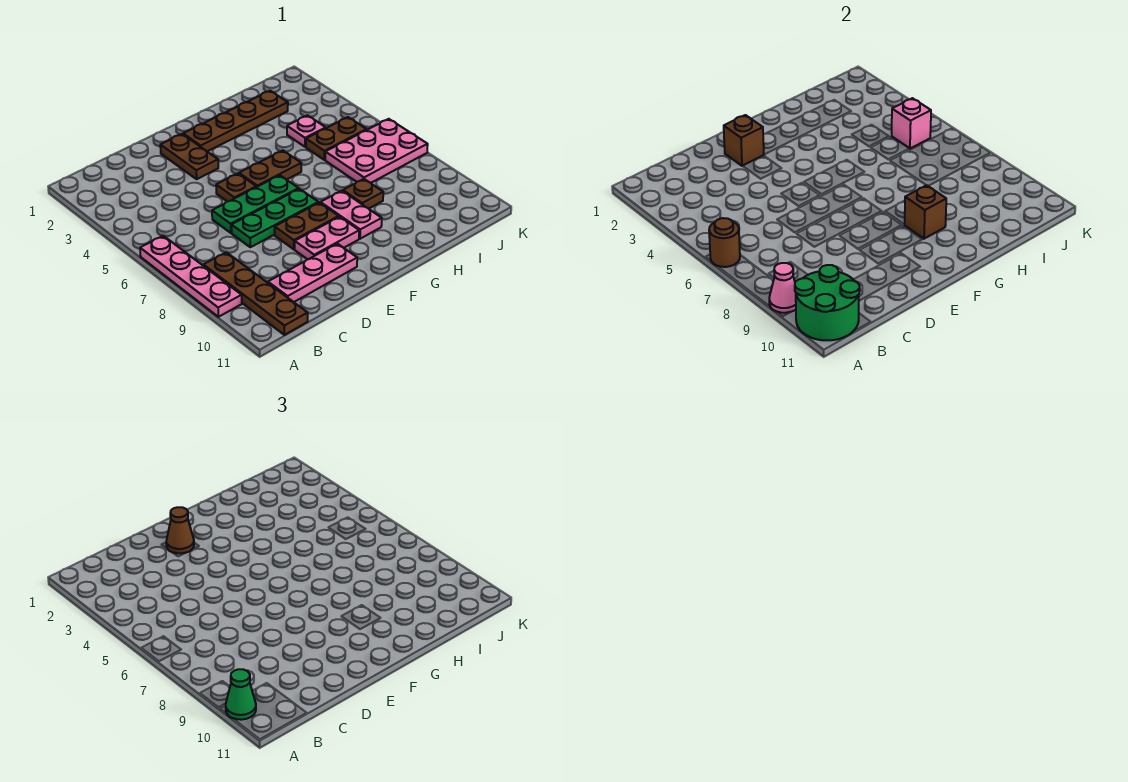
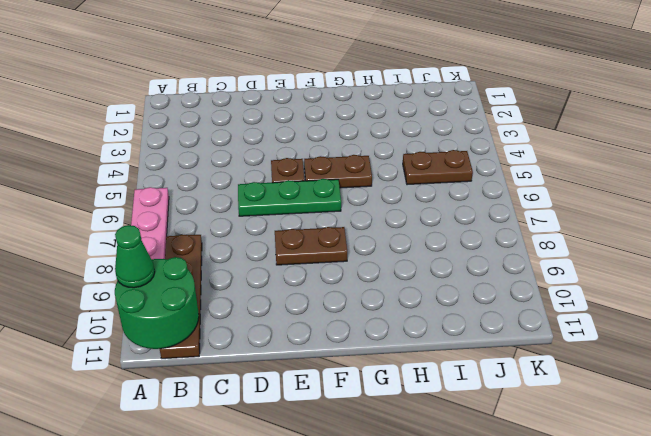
none -> pink plate C10:E10 level 1
none -> green plate D7:F7 level 1
none -> brown plate E2:E3 level 1

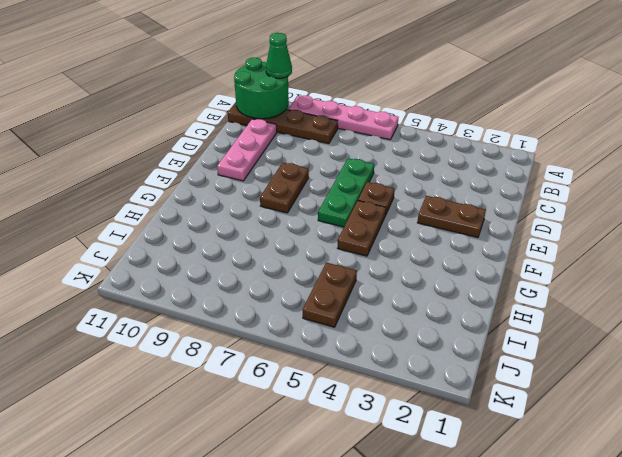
none -> green plate D7:F7 level 1
none -> pink plate E9:F9 level 1
none -> brown plate F2:I2 level 1

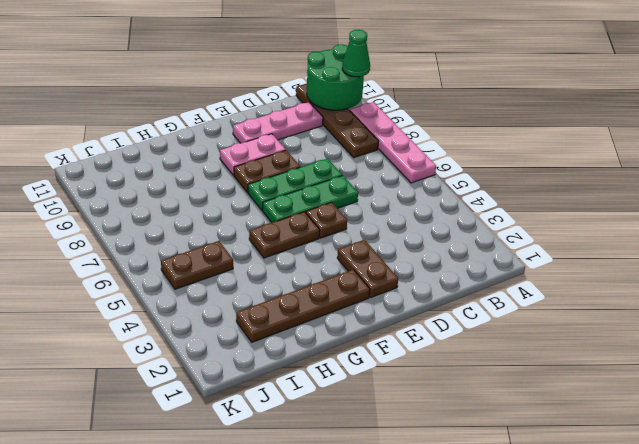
none -> pink plate G8:G9 level 1
none -> brown plate H8 level 1
none -> pink plate I4 level 1

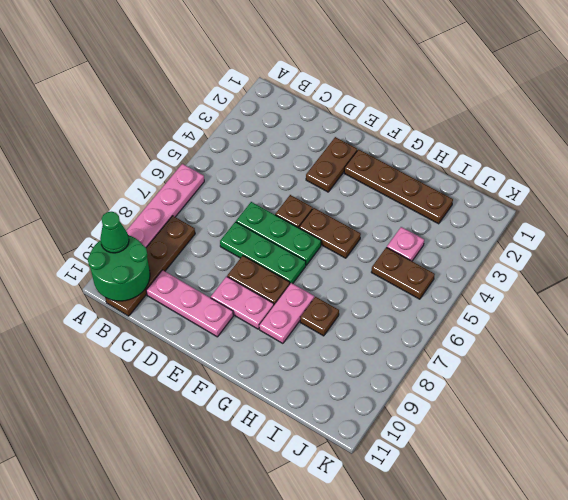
none -> pink plate I6:K7 level 1
none -> brown round brick A6 level 2
none -> pink cone A9 level 2

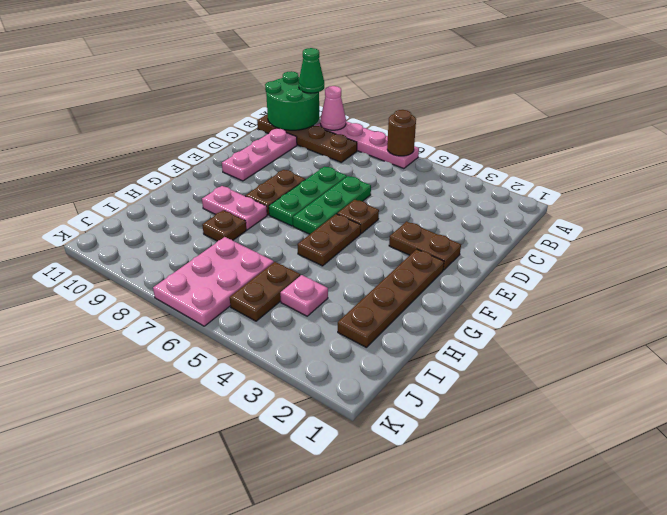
none -> pink plate E9:F9 level 1
none -> brown brick E2 level 2
none -> brown brick G9 level 2

